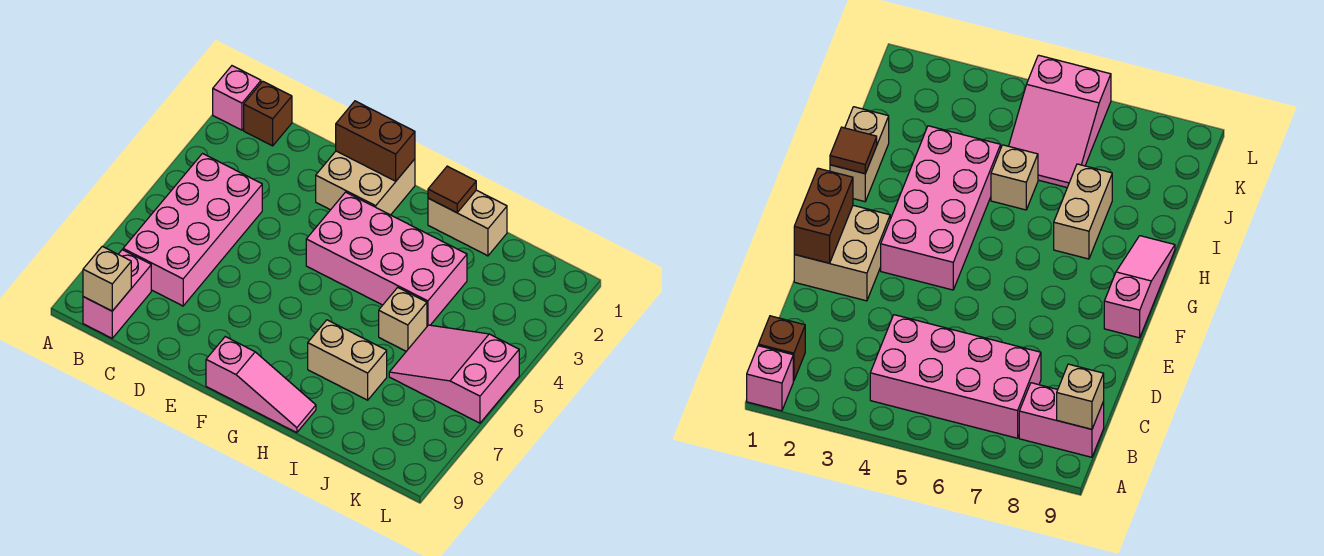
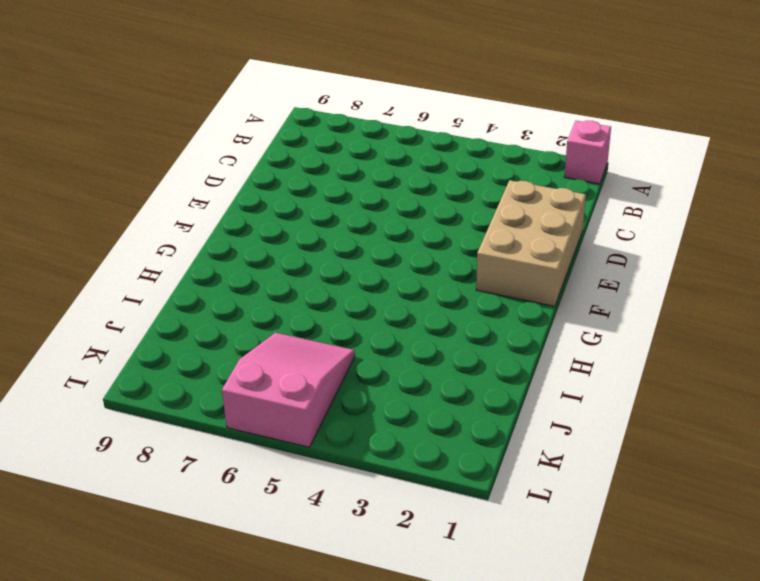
tan brick D1:F2 level 1 -> tan brick E1:F2 level 1
none -> brown brick B1 level 1
none -> pink brick B4:C7 level 1
none -> pink brick B8:B9 level 1

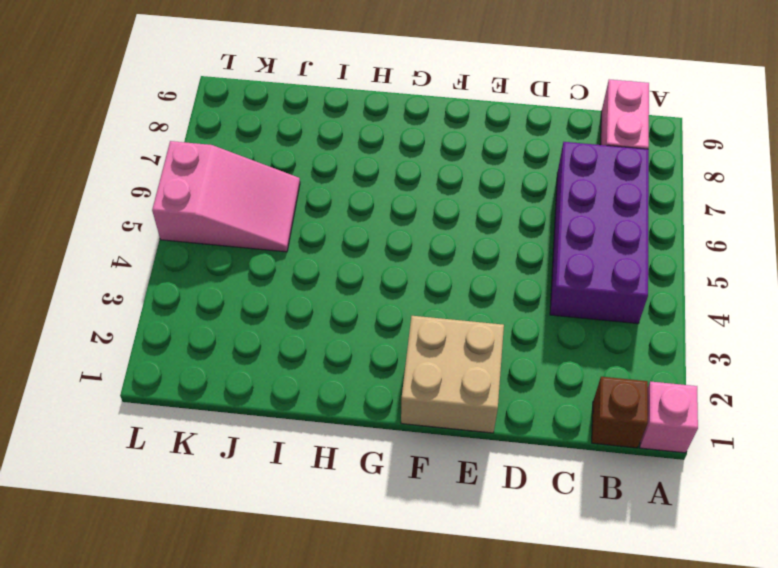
purple brick B4:C7 level 1 -> pink brick B4:C7 level 1
none -> pink brick F3:I4 level 1
none -> pink slope F9:H9 level 1 top F
none -> tan brick H1:I1 level 1

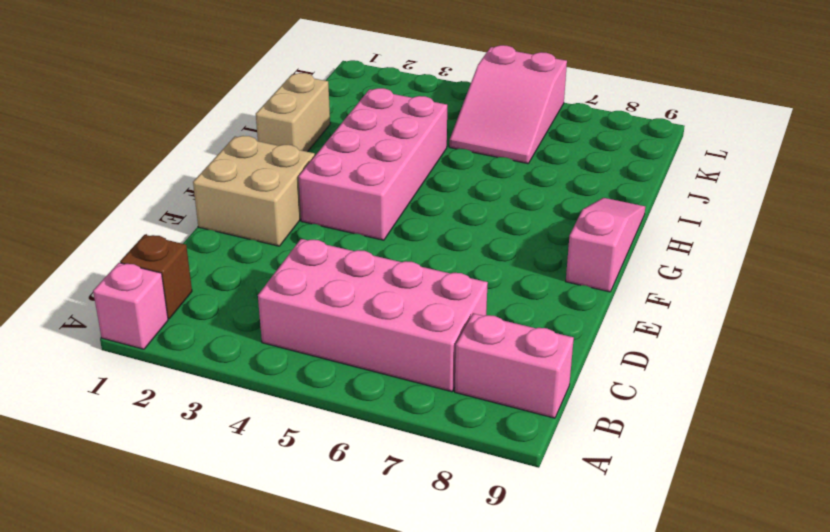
none -> tan brick H7:I7 level 1
none -> tan brick I5 level 1
none -> tan brick B9 level 2

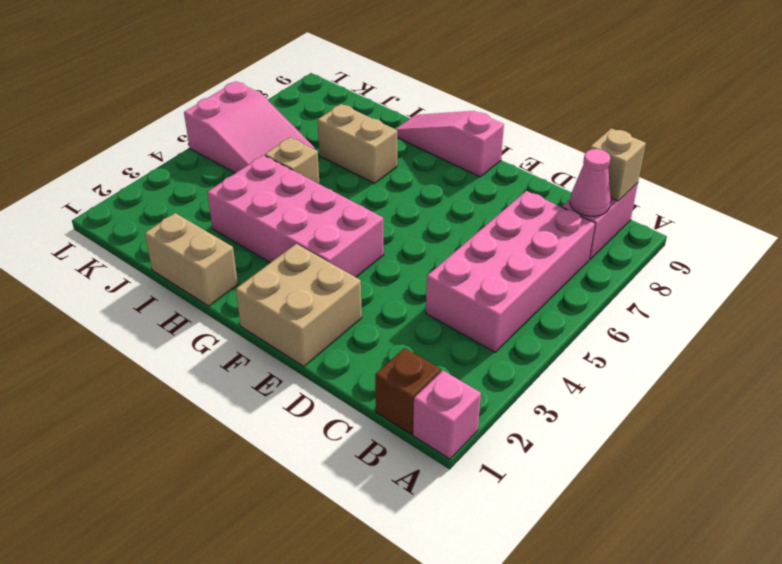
pink cone B8 level 2 -> none
none -> brown brick E1:F1 level 2
none -> brown tile H1 level 2

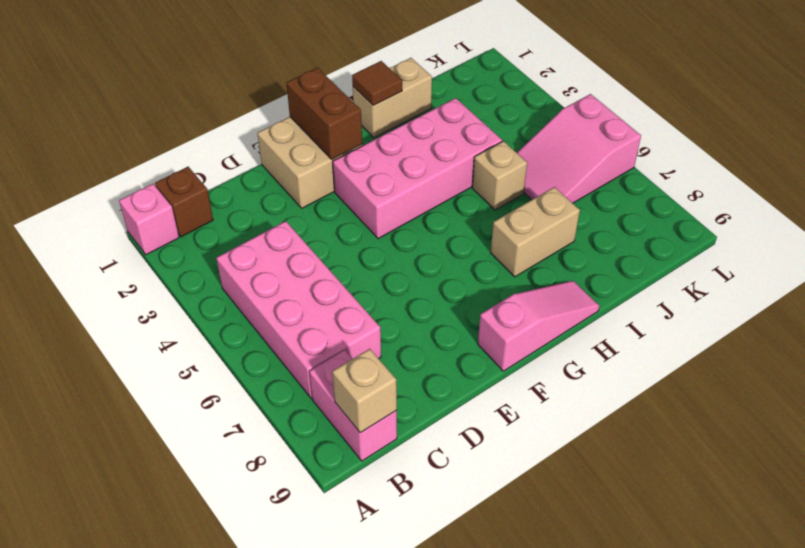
brown brick F1:F2 level 2 -> brown brick E1:F1 level 2

